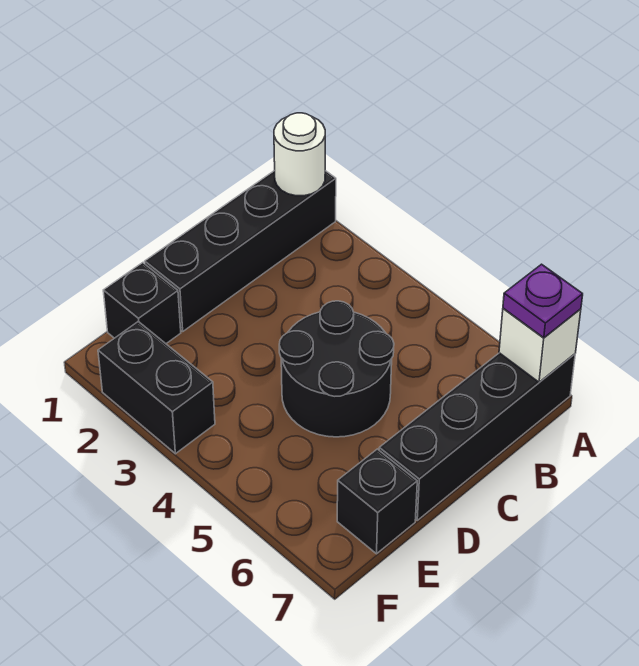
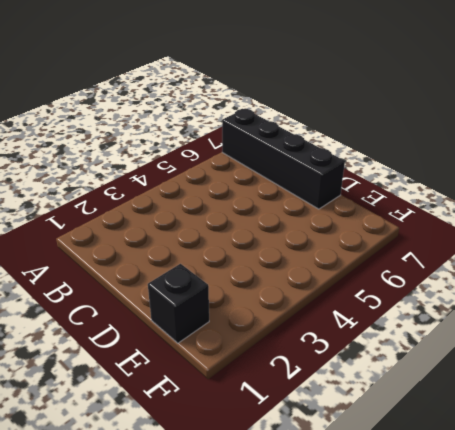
none -> black brick A1:D1 level 1
none -> black round brick C4:D5 level 1

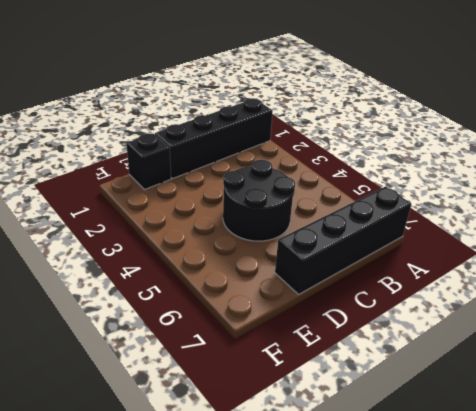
none -> black brick E7 level 1
none -> black brick F2:F3 level 1

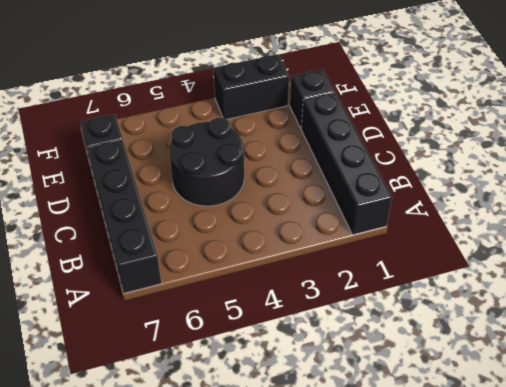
none -> white round brick A1 level 2
none -> white brick A7 level 2

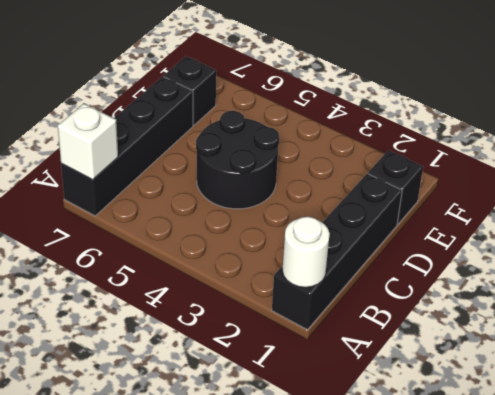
none -> black brick F2:F3 level 1
none -> purple plate A7 level 3

